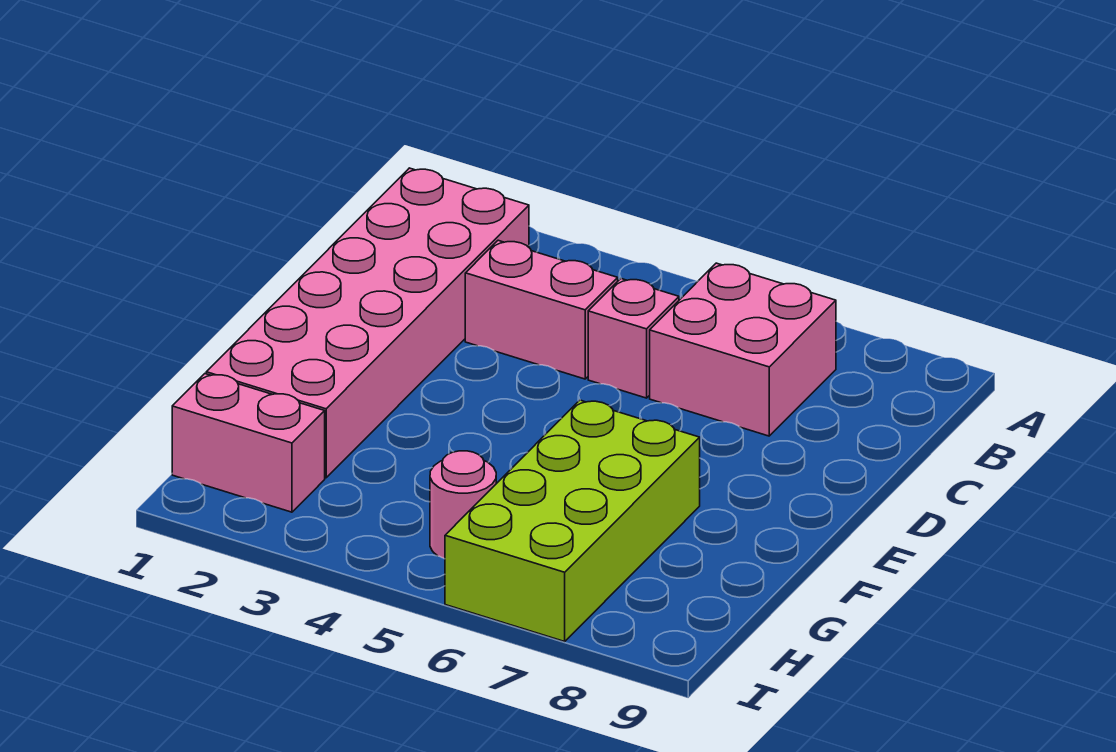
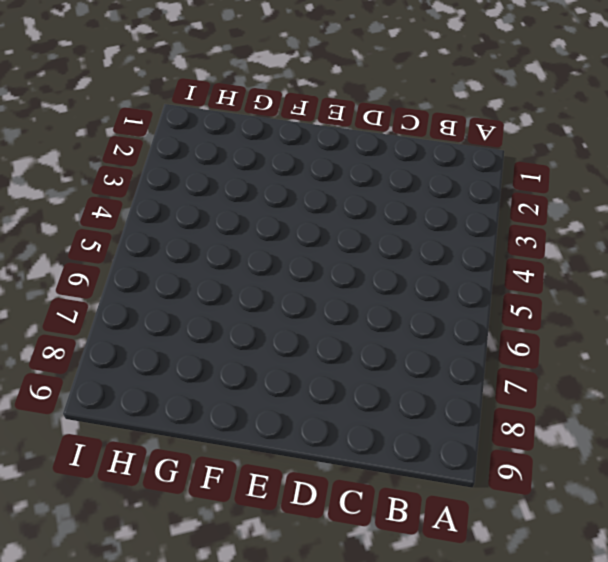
none -> pink brick B1:G2 level 1
none -> pink brick B6:C7 level 1

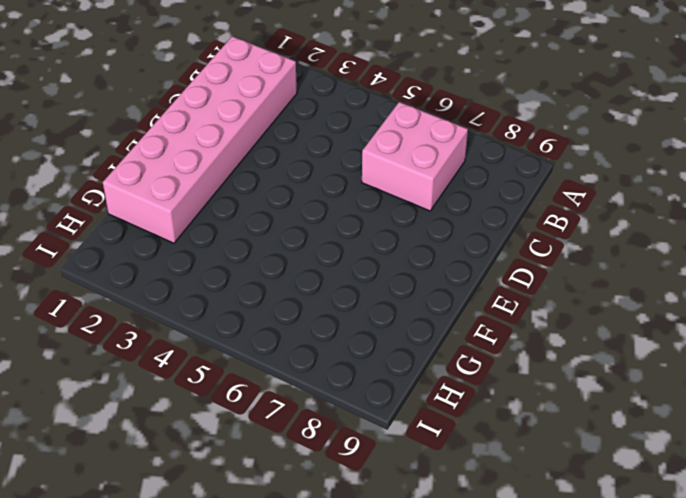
none -> pink brick C3:C4 level 1
none -> pink brick C5 level 1

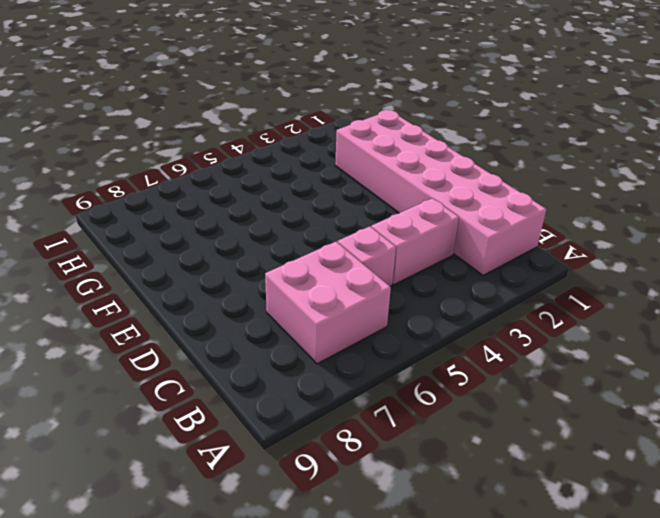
none -> lime brick F6:I7 level 1
none -> pink brick H1:H2 level 1

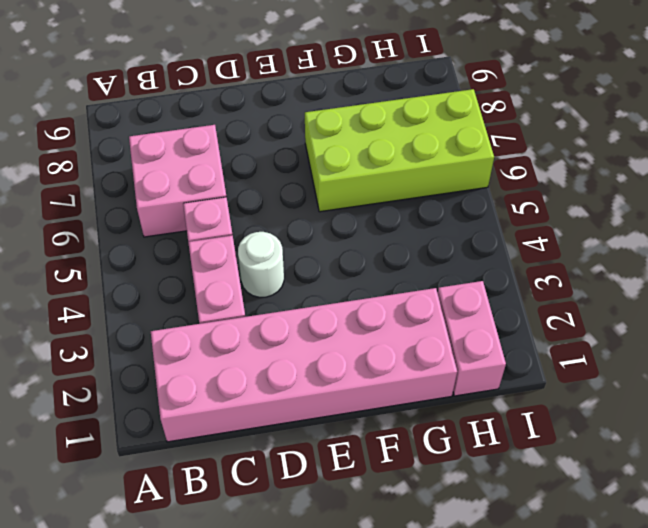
white round brick D4 level 1 -> none
none -> pink round brick H5 level 1

